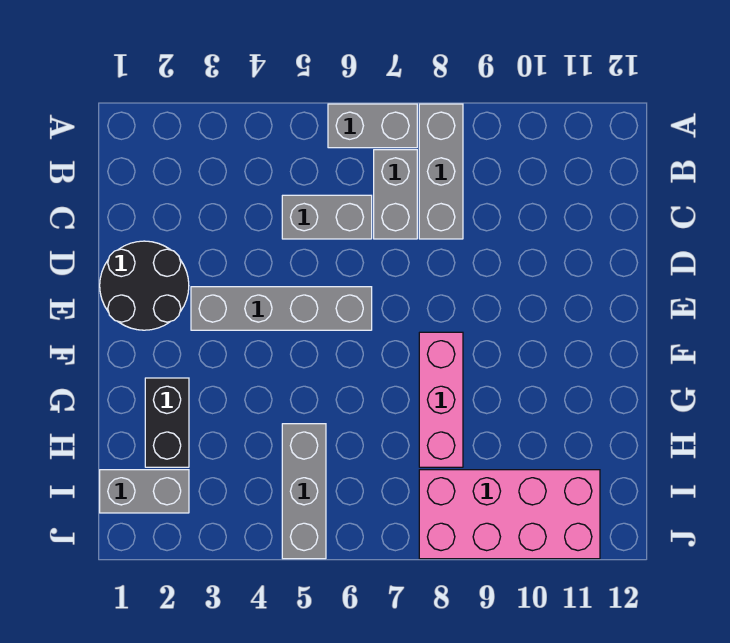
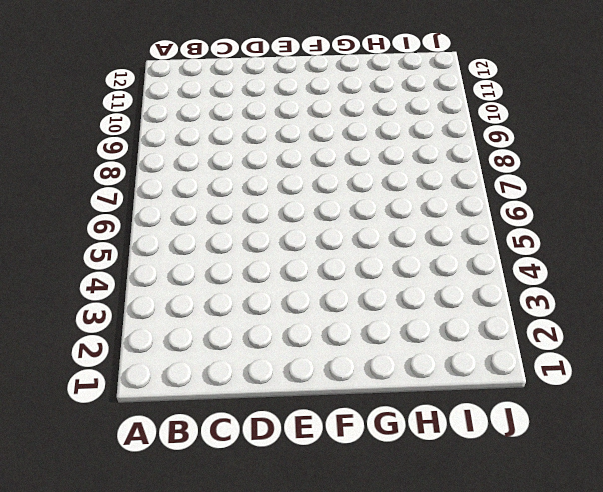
none -> grey brick A6:A7 level 1
none -> grey brick A8:C8 level 1

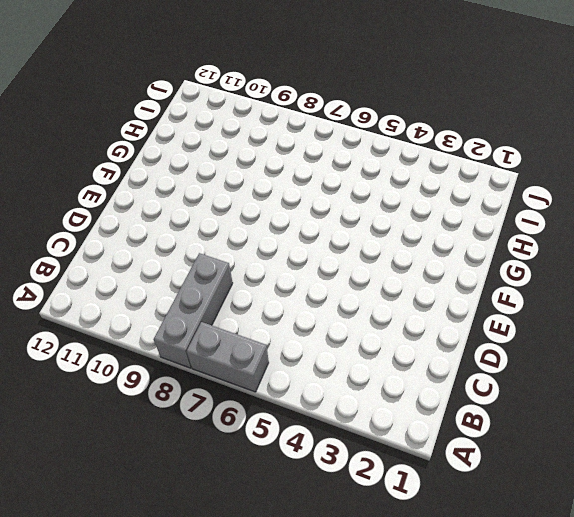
none -> grey brick B7:C7 level 1
none -> grey brick C5:C6 level 1

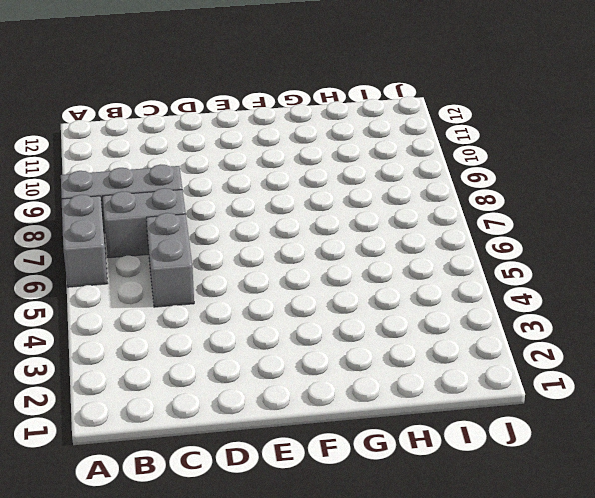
none -> black round brick D1:E2 level 1
none -> grey brick E3:E6 level 1

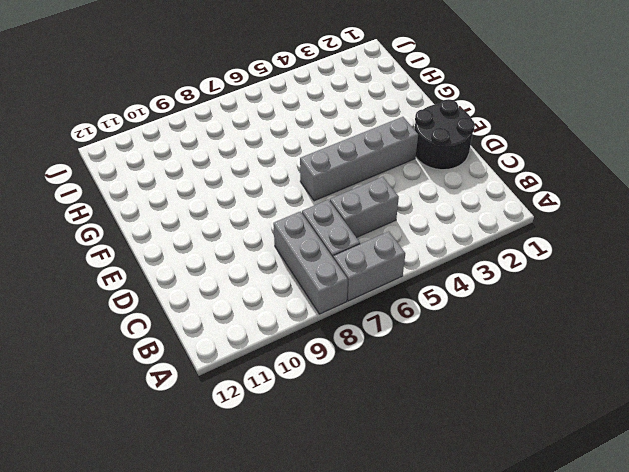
none -> pink brick F8:H8 level 1
none -> black brick G2:H2 level 1

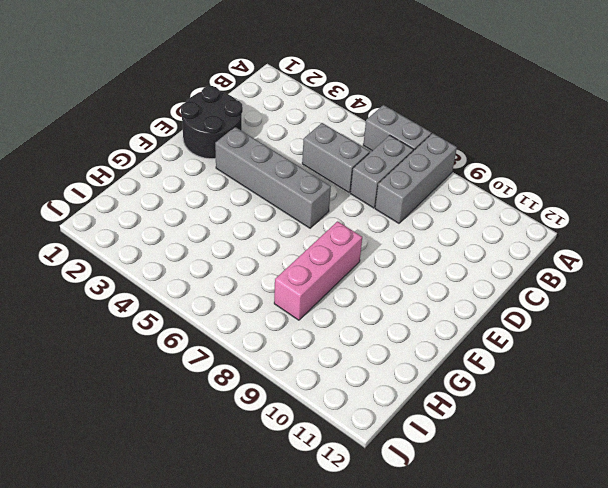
none -> black brick G2:H2 level 1
none -> grey brick H5:J5 level 1

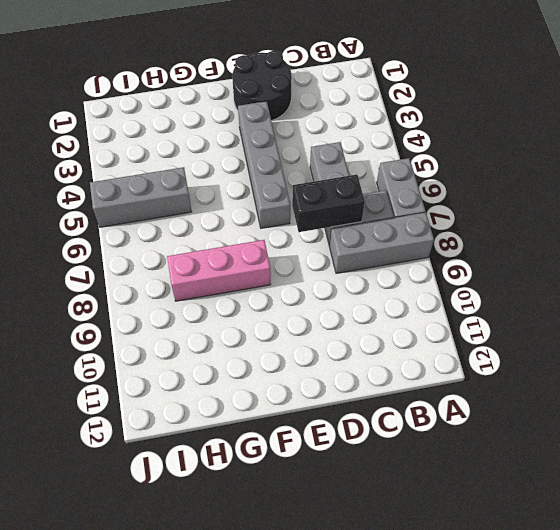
black brick C7:D7 level 2 -> black brick G2:H2 level 1
none -> grey brick I1:I2 level 1
none -> pink brick I8:J11 level 1

